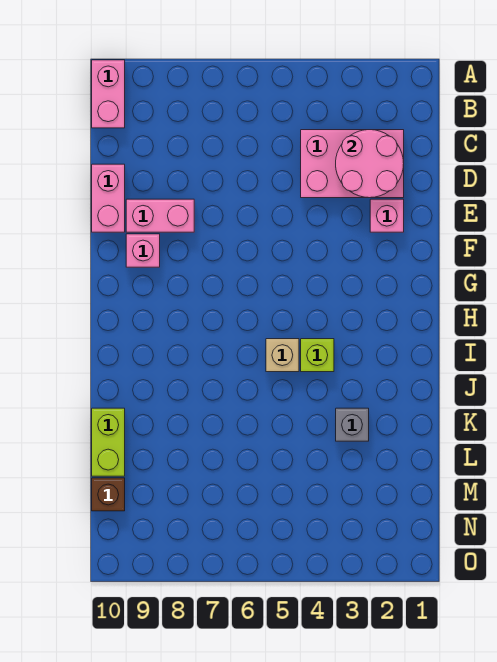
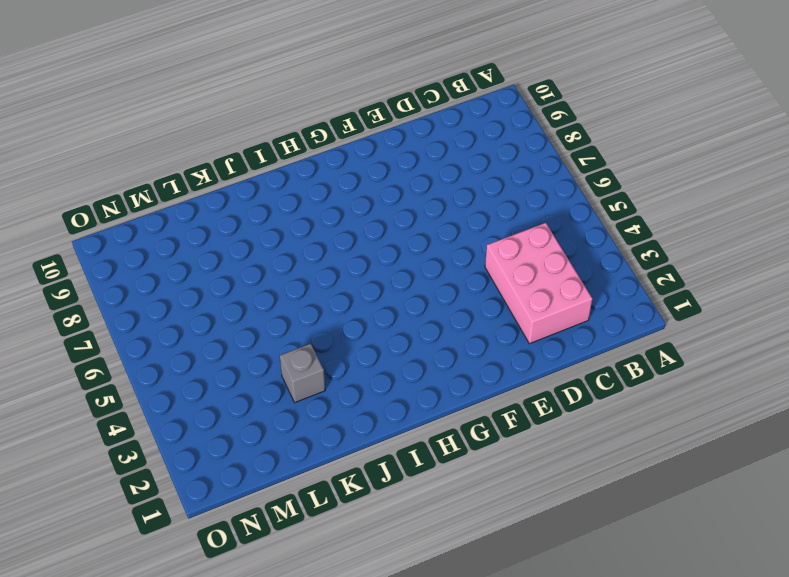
none -> pink brick A10:B10 level 1
none -> pink brick D10:E10 level 1
none -> pink brick E2 level 1

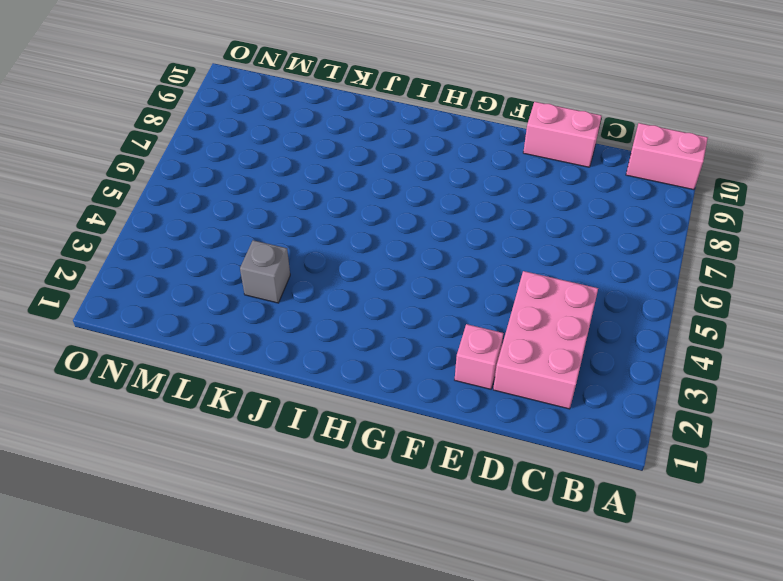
none -> pink brick E8:E9 level 1
none -> pink brick F9 level 1
none -> lime brick I4 level 1

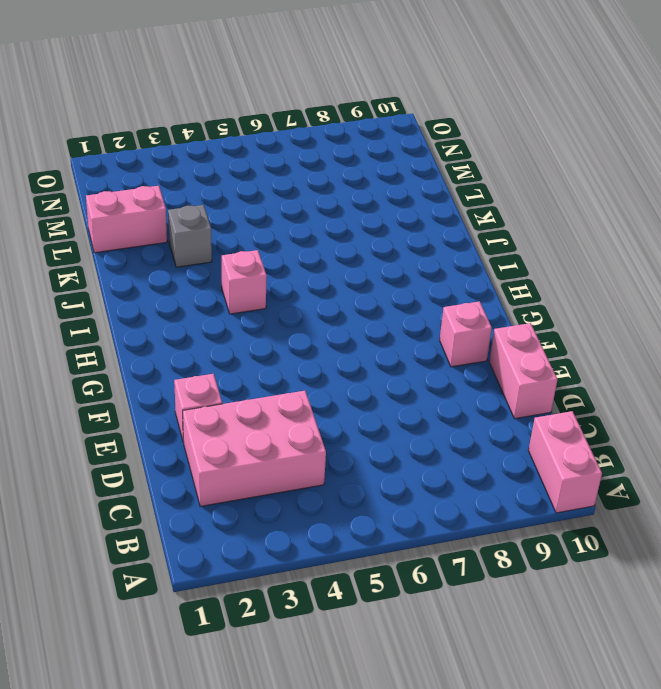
pink brick I4 level 1 -> lime brick I4 level 1
pink brick L1:L2 level 1 -> pink brick E8:E9 level 1
none -> tan brick I5 level 1
none -> lime brick K10:L10 level 1
none -> brown brick M10 level 1

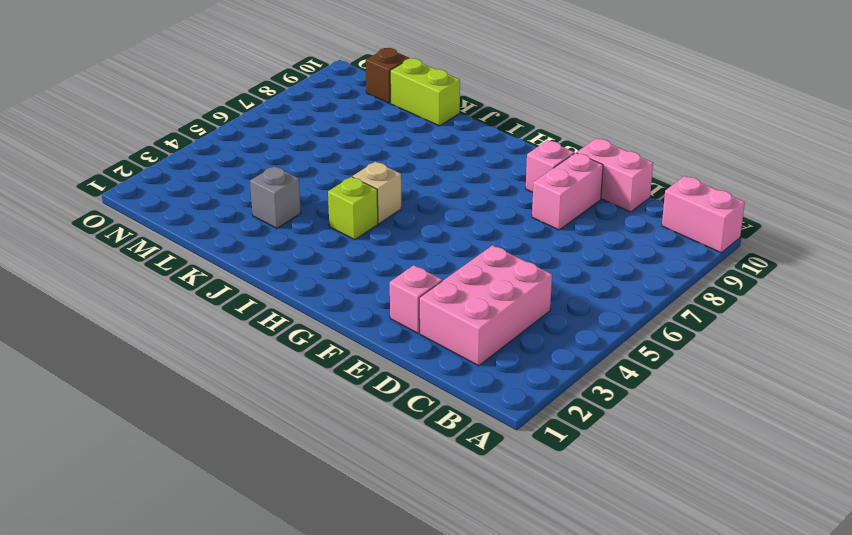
none -> pink round brick C2:D3 level 2

